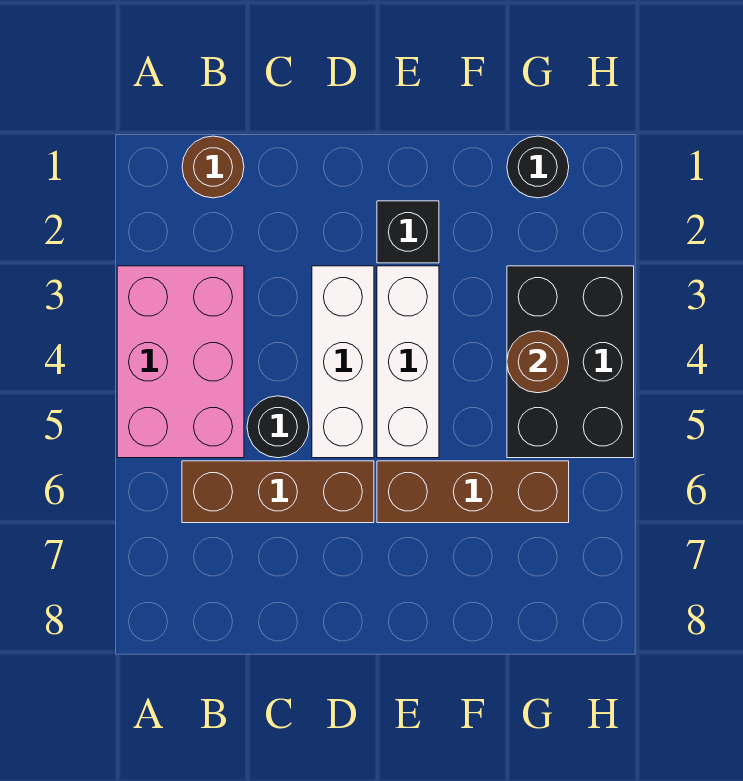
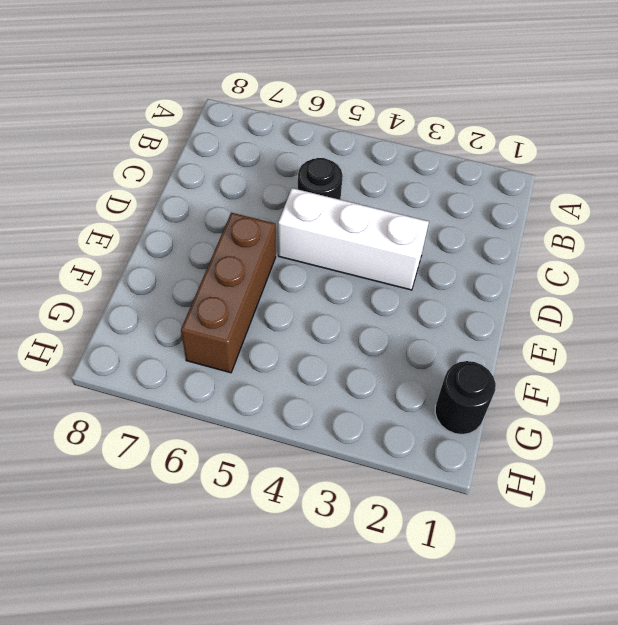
none -> pink brick A3:B5 level 1
none -> brown round brick B1 level 1

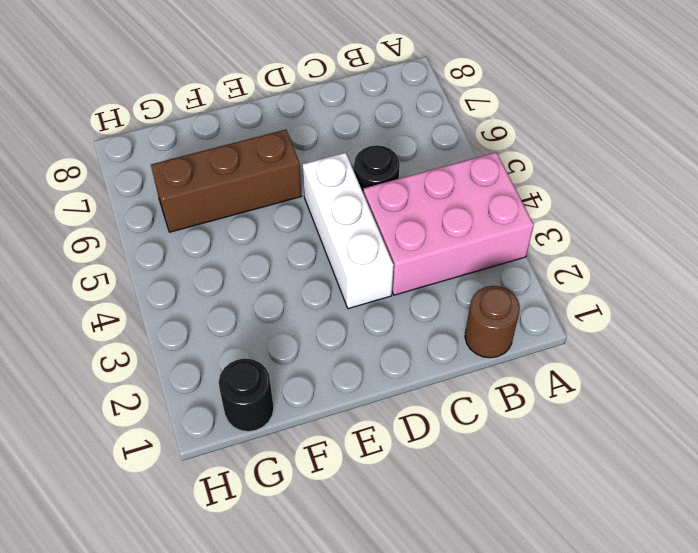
pink brick A3:C4 level 1 -> pink brick A3:B5 level 1
none -> brown brick B6:D6 level 1
none -> black brick E2 level 1

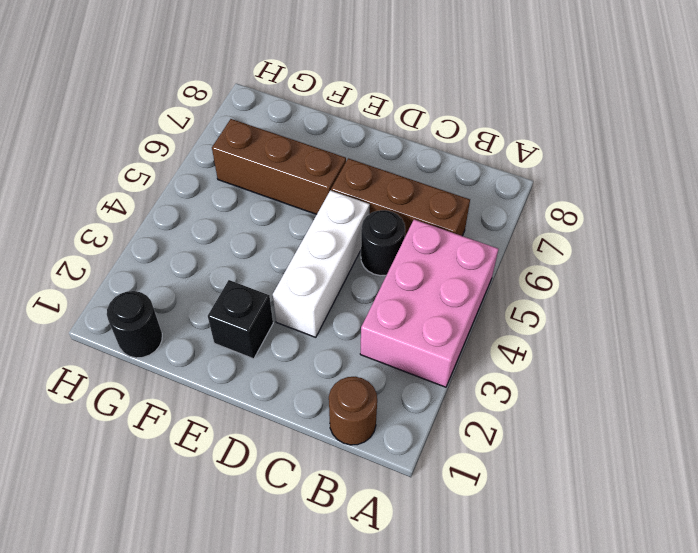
none -> white brick E3:E5 level 1
none -> black brick G3:H5 level 1

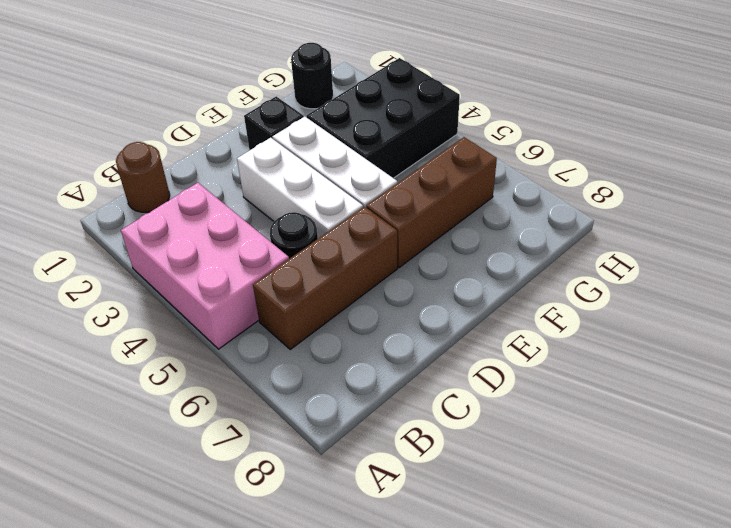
black brick F3:H4 level 1 -> black brick G3:H5 level 1
none -> brown round brick G4 level 2

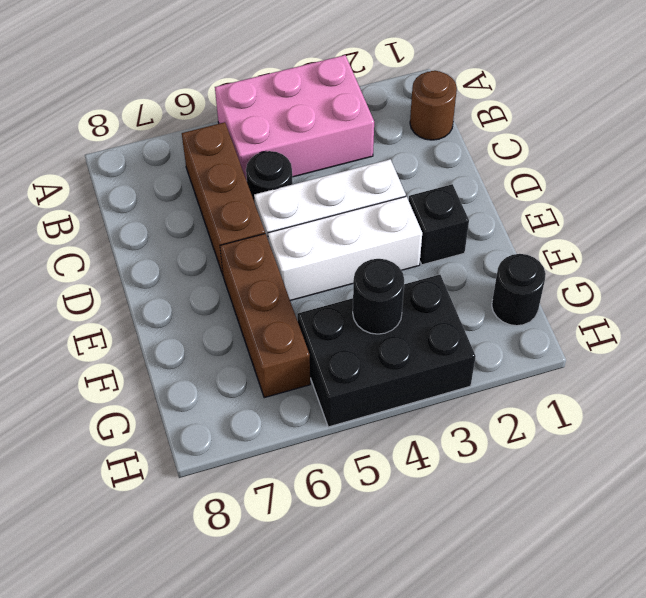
black round brick G4 level 2 -> brown round brick G4 level 2

